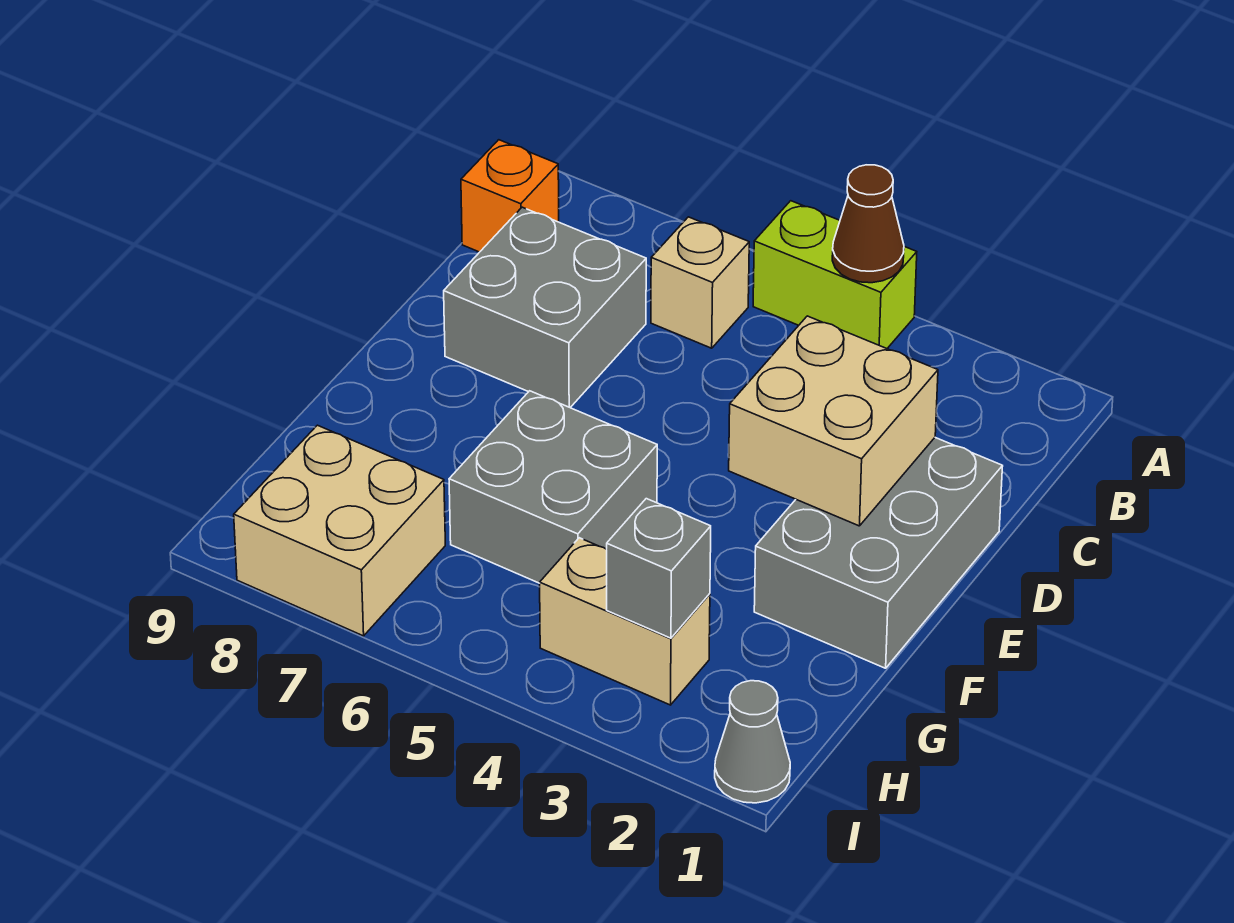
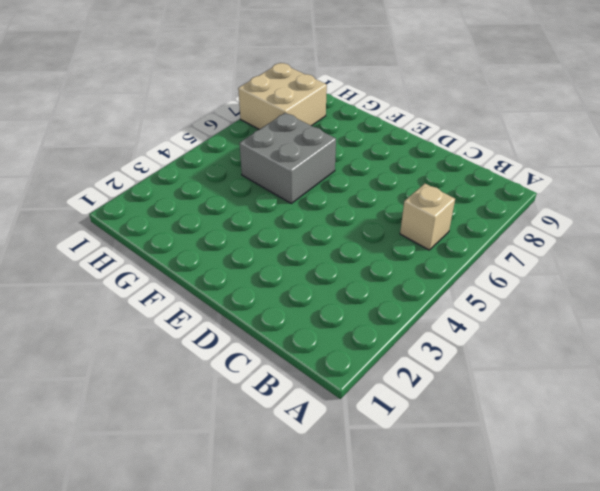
none -> lime brick A4:A5 level 1
none -> orange brick B9 level 1
none -> grey brick C7:D8 level 1

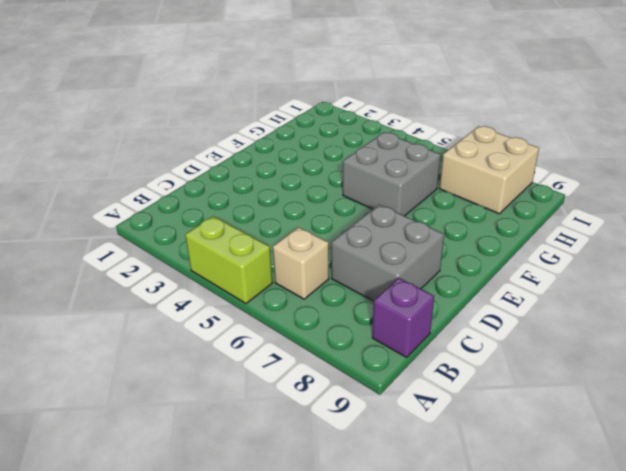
purple brick B9 level 1 -> orange brick B9 level 1
none -> grey brick D1:F2 level 1
none -> tan brick H3:H4 level 1
none -> grey cone I1 level 1

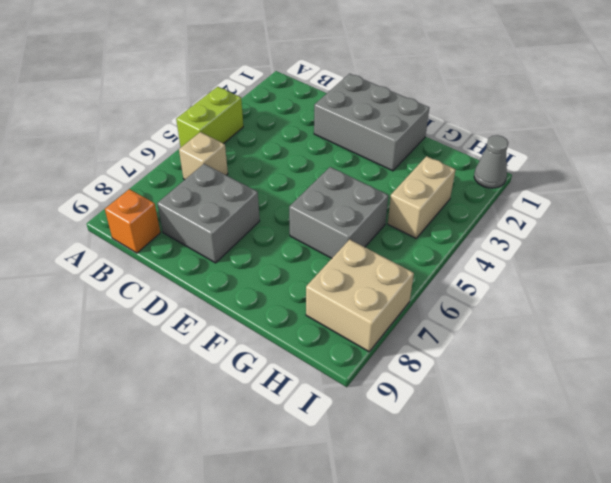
none -> brown cone A4 level 2
none -> tan brick D2:E3 level 2
none -> grey brick H3 level 2

